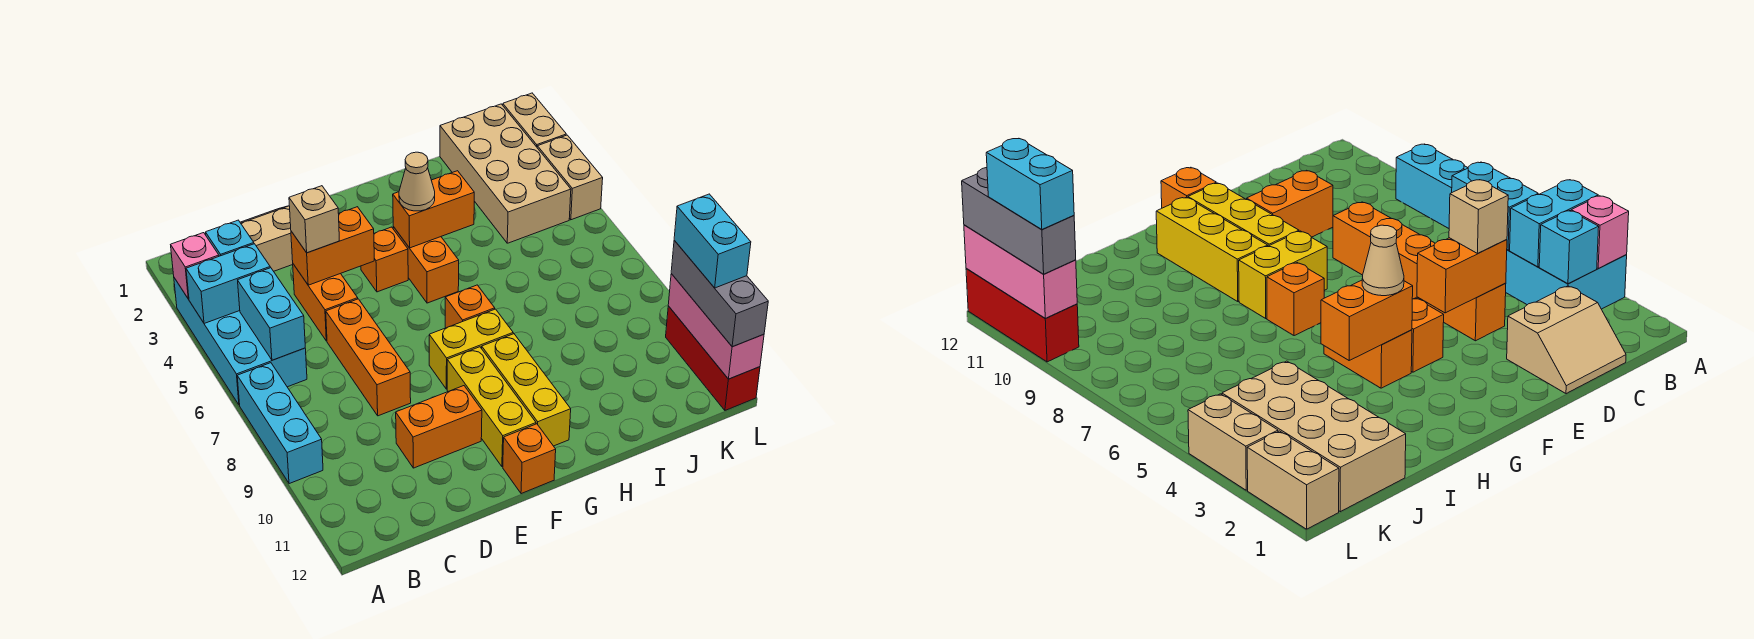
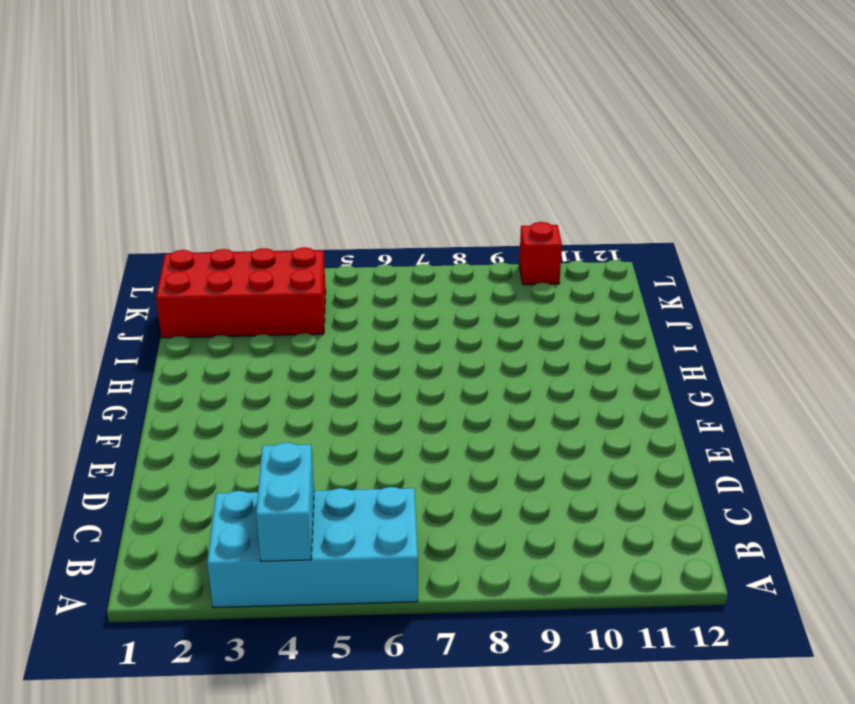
red brick J1:K4 level 1 -> tan brick J1:K4 level 1
red brick L10 level 1 -> red brick L10:L12 level 1
none -> cyan brick A7:A9 level 1
none -> tan slope C1:D2 level 1 top 2
none -> orange brick D4:D5 level 1

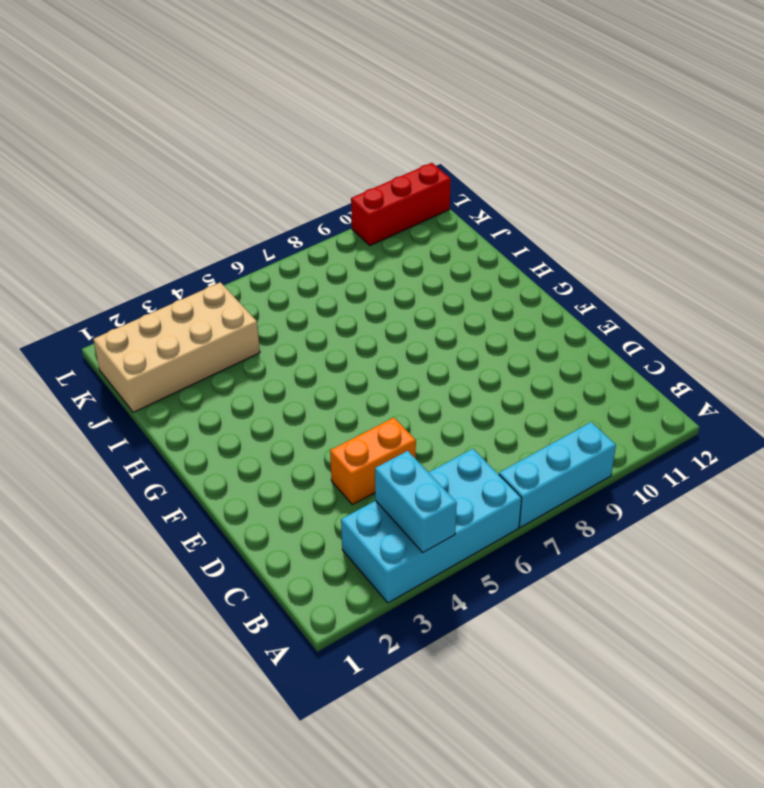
none -> tan slope C1:D2 level 1 top 2
none -> orange brick D6:D8 level 1
none -> orange brick D10:E10 level 1

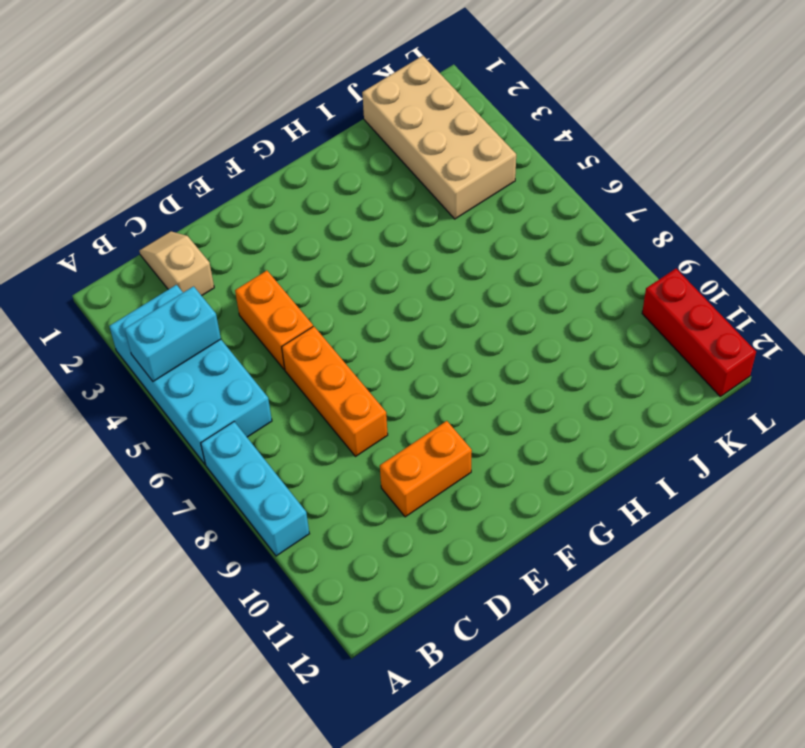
tan slope C1:C2 level 1 top 2 -> tan slope C1:D2 level 1 top 2
none -> orange brick F4 level 1
none -> yellow brick F8:G8 level 1
none -> yellow brick F9:F11 level 1

